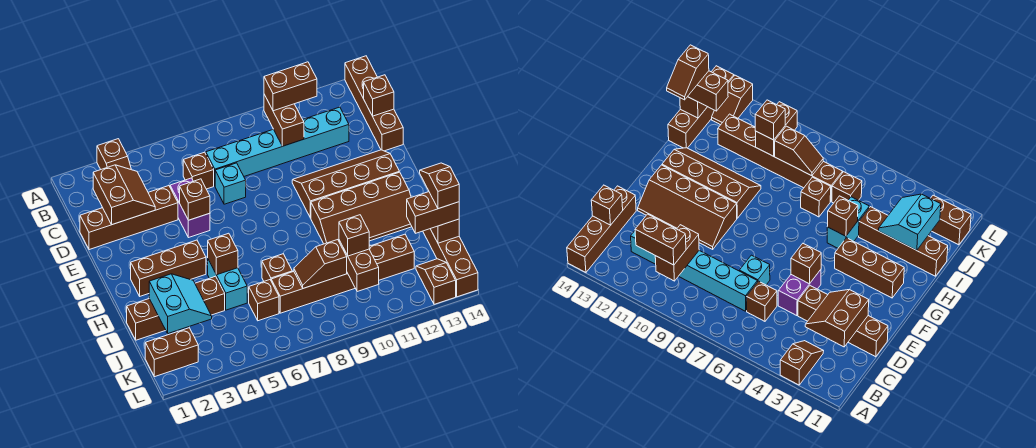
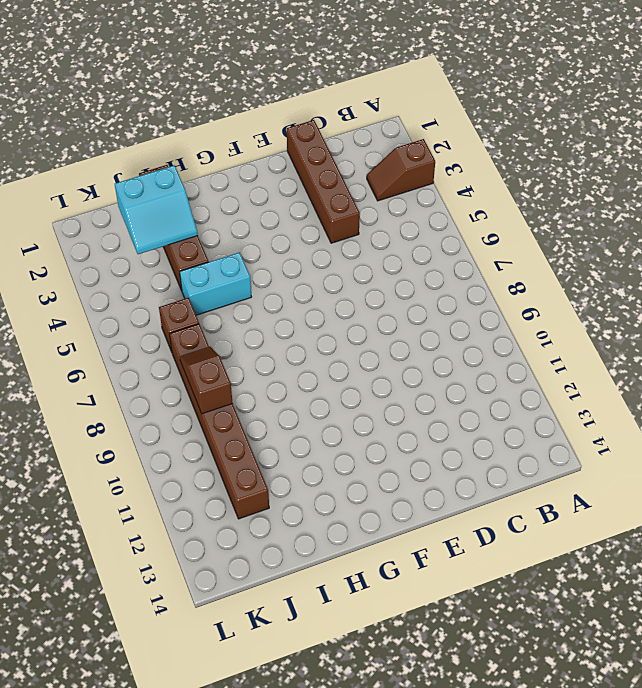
none -> brown brick A14:D14 level 1
none -> brown brick C6 level 1
none -> cyan brick C7:C12 level 1
none -> purple brick D5:E5 level 1

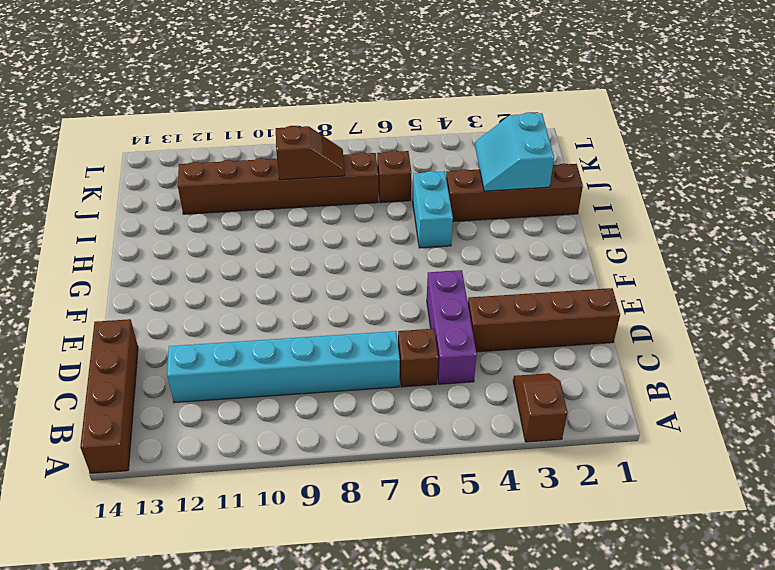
purple brick C5:E5 level 1 -> purple brick D5:E5 level 1
none -> cyan brick D7 level 1
none -> brown slope E10:F13 level 1 top F
none -> brown brick G2:G4 level 1
none -> brown slope G10:H13 level 1 top G

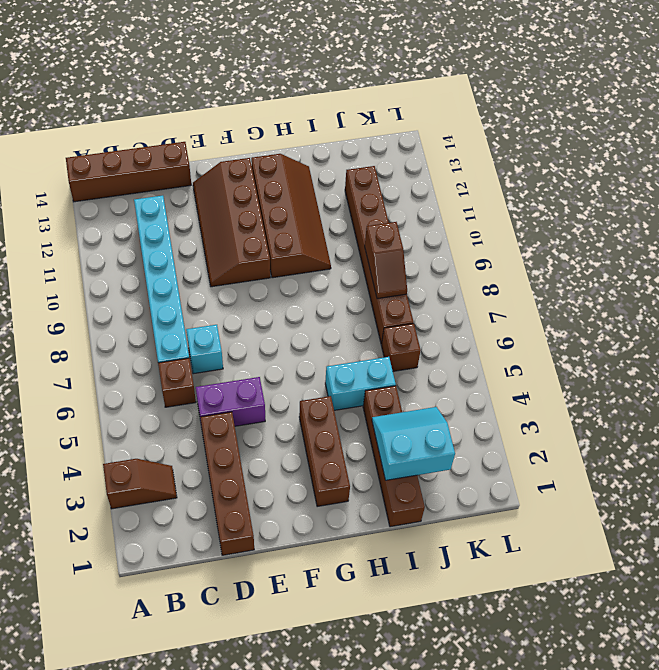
none -> brown brick I7 level 1
none -> brown brick I14:L14 level 1
none -> brown brick K1:K2 level 1
none -> brown slope K13:L13 level 1 top L

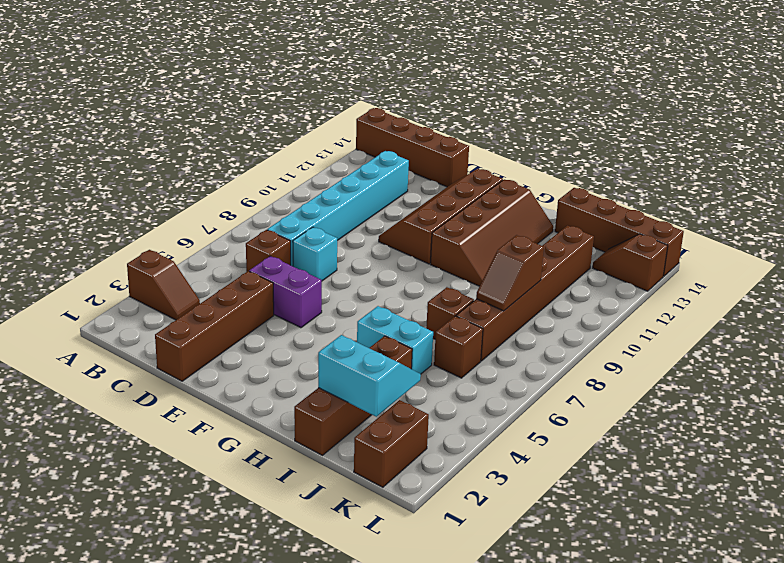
none -> brown brick G2:G4 level 1
none -> brown brick B10:C10 level 2
none -> brown slope C2:D3 level 2 top 2
none -> brown brick C14 level 2

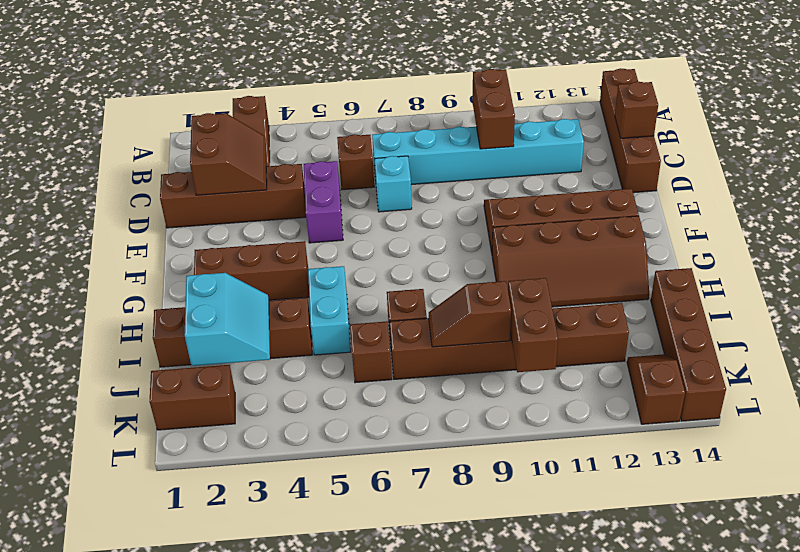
none -> brown brick E5 level 2
none -> brown brick H5 level 2
none -> brown brick J14 level 2
none -> brown brick B10:B11 level 3

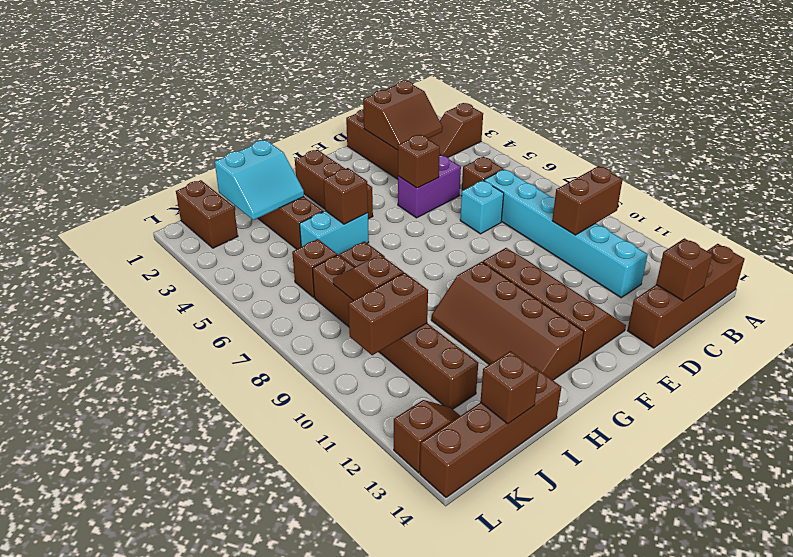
none -> brown brick B10:B11 level 3
none -> brown brick J10 level 3
none -> brown brick J13:J14 level 3
none -> brown slope I14:J14 level 4 top J

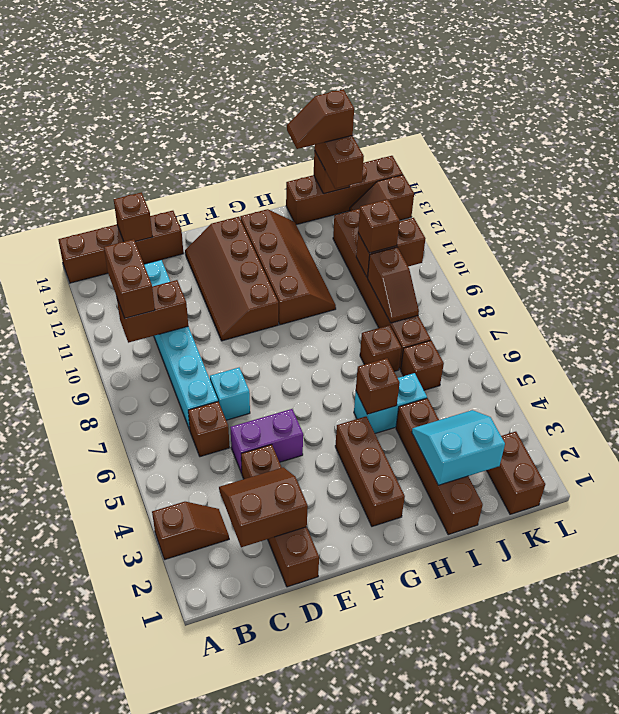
none -> brown brick E5 level 2

